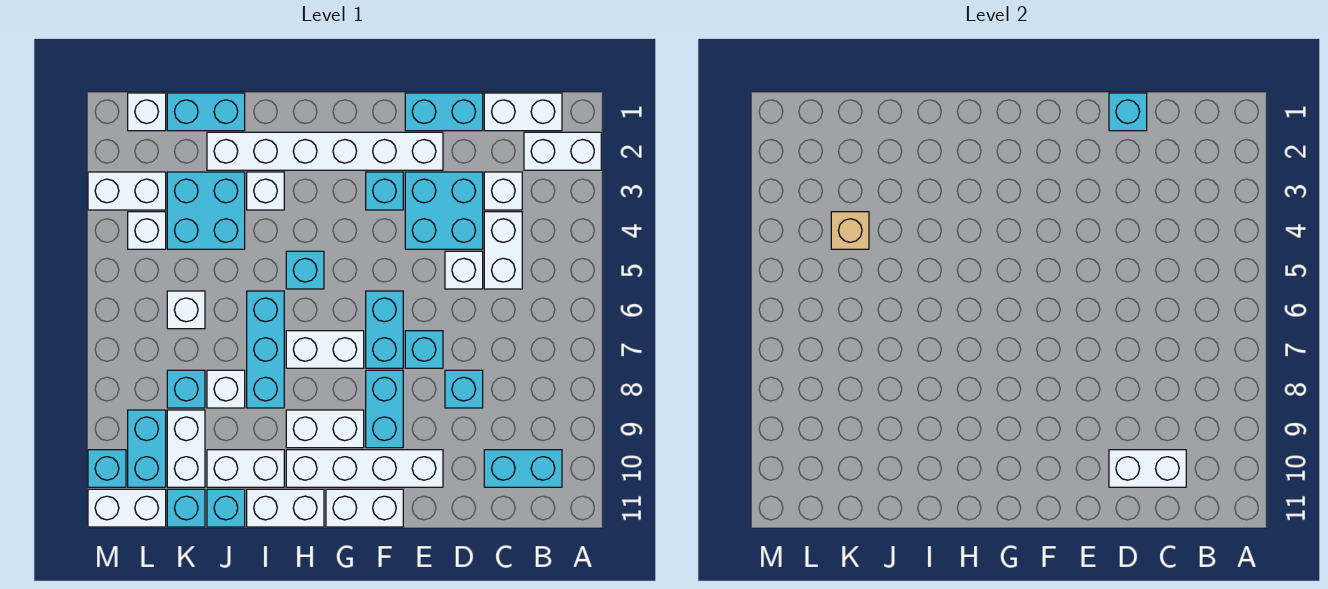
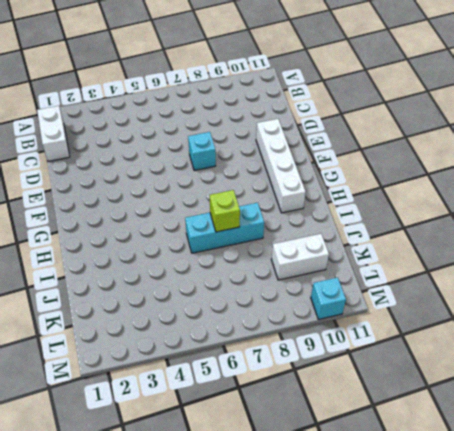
lime brick I7 level 2 -> none
none -> white brick A2:B2 level 1
none -> cyan brick B10:C10 level 1
none -> white brick C3 level 1
none -> white brick C4:C5 level 1

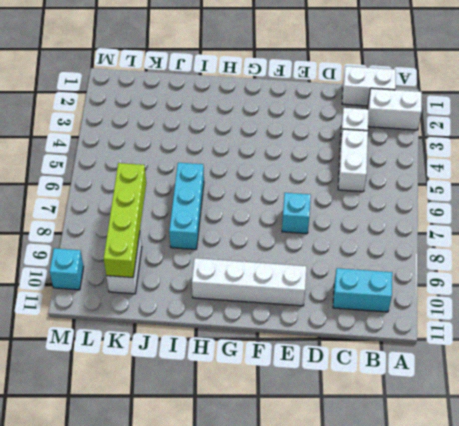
lime brick K7:K10 level 2 -> none
none -> cyan brick D1:E1 level 1
none -> cyan brick D3:E4 level 1
none -> white brick D5 level 1
none -> cyan brick D8 level 1

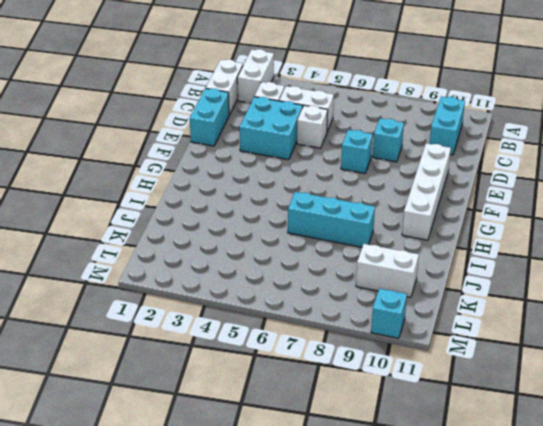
none -> white brick E2:J2 level 1
none -> cyan brick F3 level 1
none -> cyan brick F6:F7 level 1
none -> cyan brick F8:F9 level 1

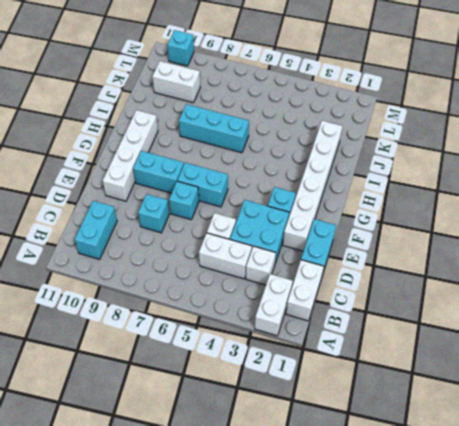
none -> white brick F11:G11 level 1
none -> white brick G7:H7 level 1
none -> white brick G9:H9 level 1
none -> cyan brick H5 level 1

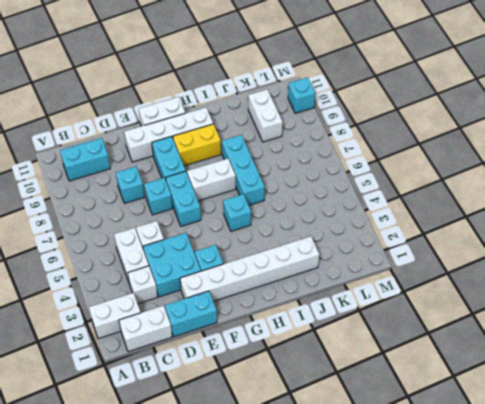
yellow brick G9:H9 level 1 -> white brick G9:H9 level 1
none -> white brick H11:I11 level 1
none -> white brick I3 level 1
none -> white brick I10:J10 level 1
none -> cyan brick J1:K1 level 1

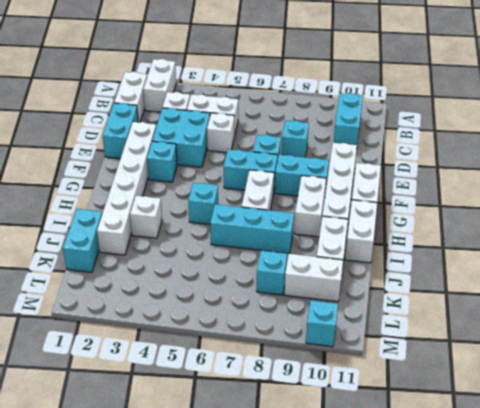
none -> cyan brick J3:K4 level 1
none -> white brick J8 level 1
none -> cyan brick J11 level 1
none -> white brick K6 level 1

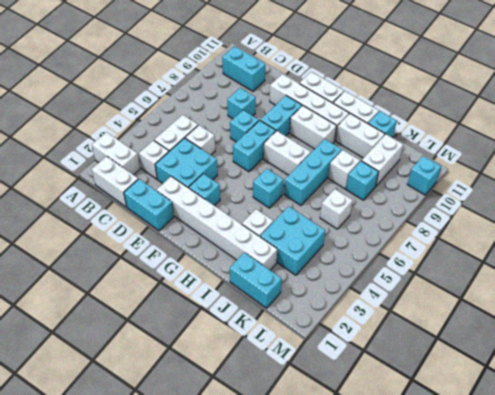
none -> cyan brick K11 level 1
none -> white brick L1 level 1
none -> white brick L3:M3 level 1
none -> white brick L4 level 1

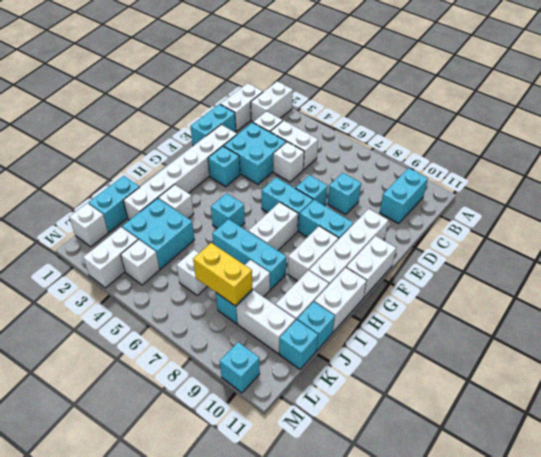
yellow brick K7:K8 level 2 -> none
none -> cyan brick L9:L10 level 1
none -> white brick L11:M11 level 1
none -> white brick C10:D10 level 2
none -> cyan brick D1 level 2

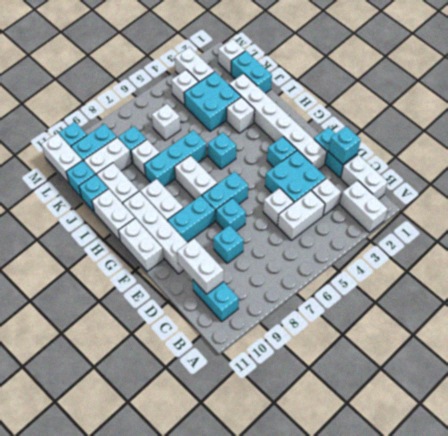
none -> tan brick K4 level 2

